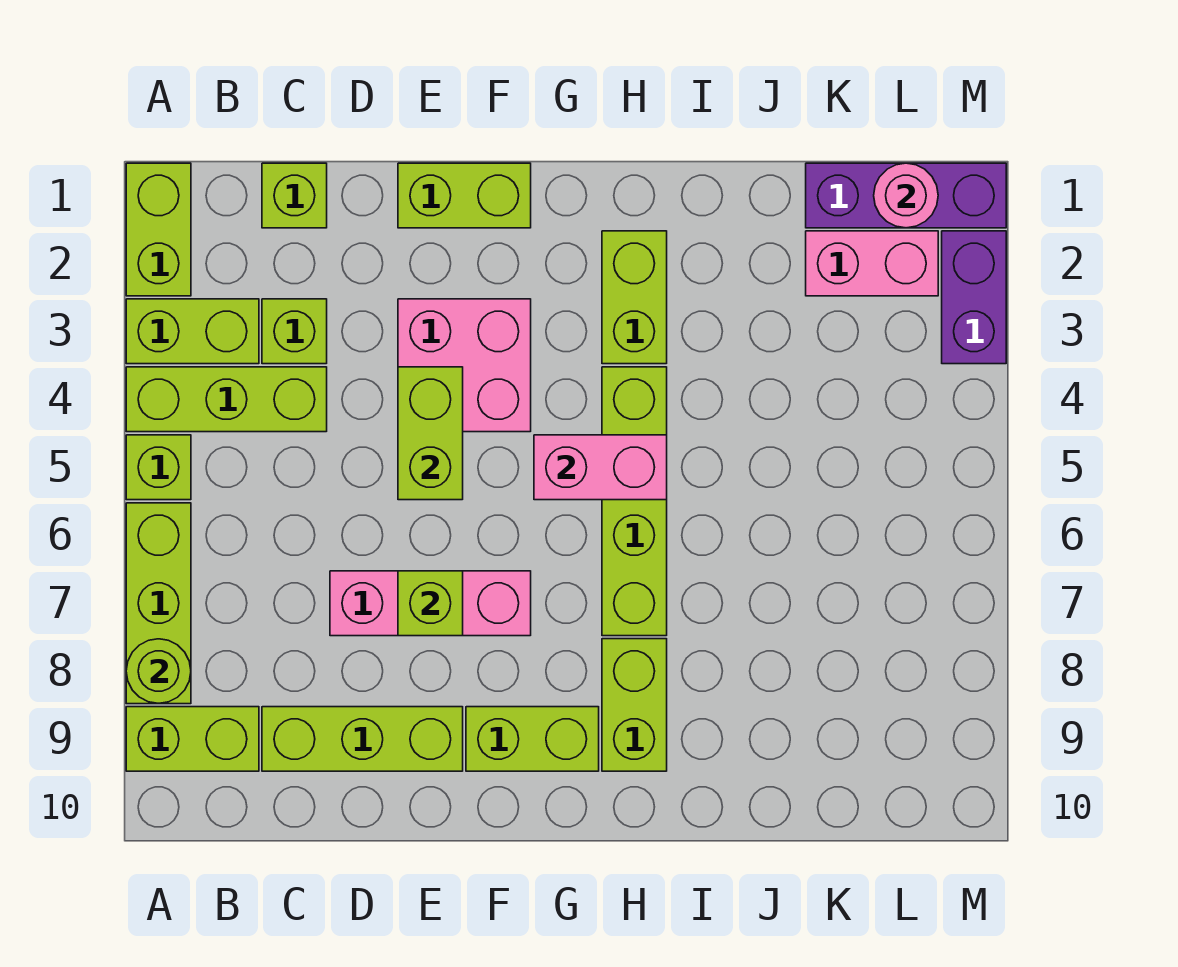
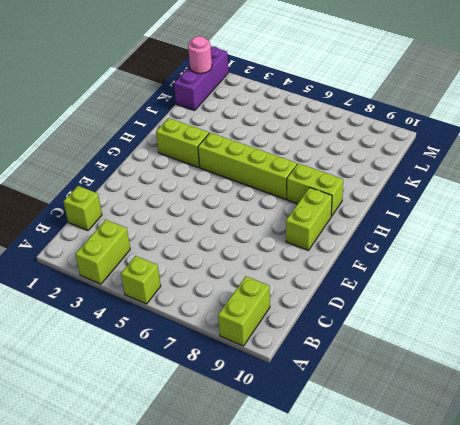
none -> lime brick A1:A2 level 1
none -> lime brick A4:C4 level 1
none -> lime brick A6:A8 level 1

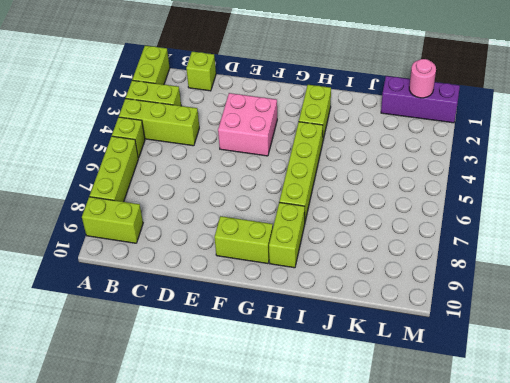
none -> lime brick C3 level 1
none -> lime brick C9:E9 level 1
none -> pink brick D7:F7 level 1

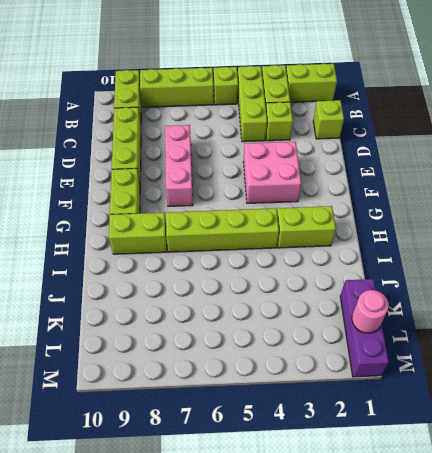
none -> lime brick E1:F1 level 1
none -> pink brick K2:L2 level 1
none -> purple brick M2:M3 level 1

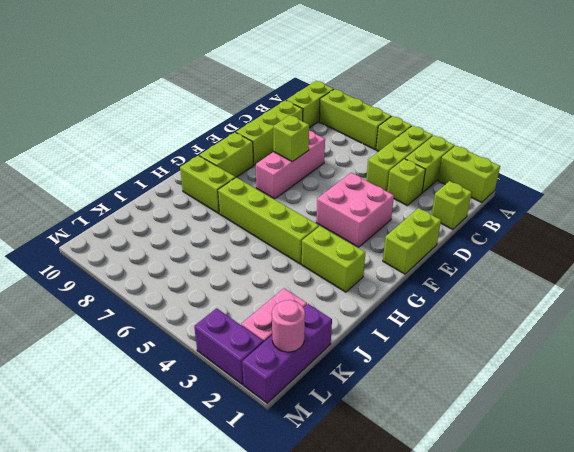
none -> lime round brick A8 level 2
none -> lime brick E4:E5 level 2
none -> pink brick G5:H5 level 2

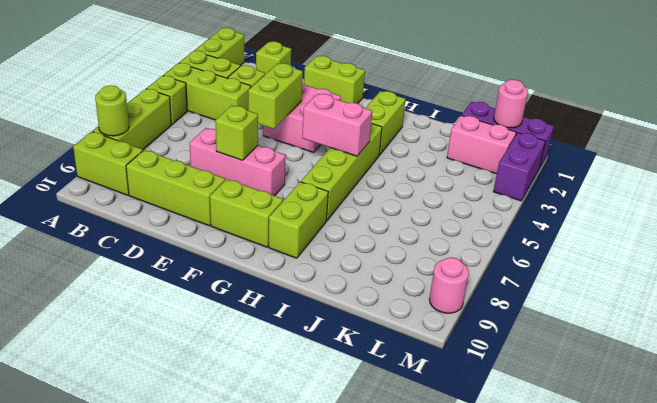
pink round brick M9 level 1 -> none

